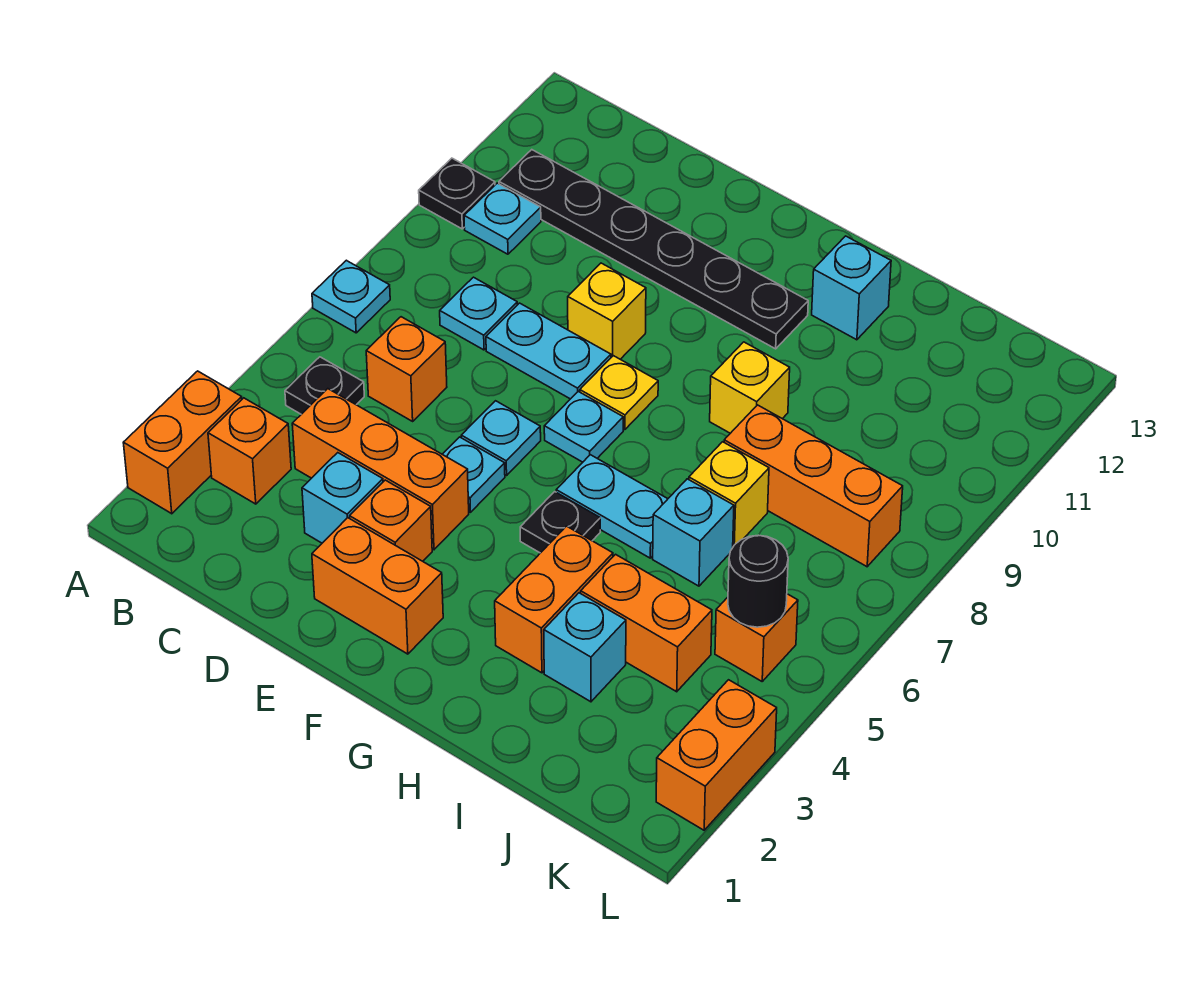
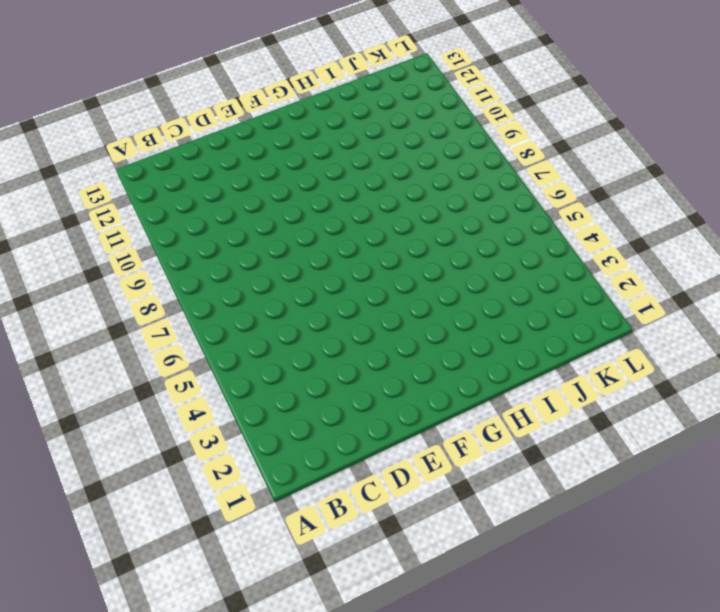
none -> orange brick A2:A3 level 1
none -> cyan plate A7 level 1
none -> black plate A10 level 1
none -> orange brick B3 level 1

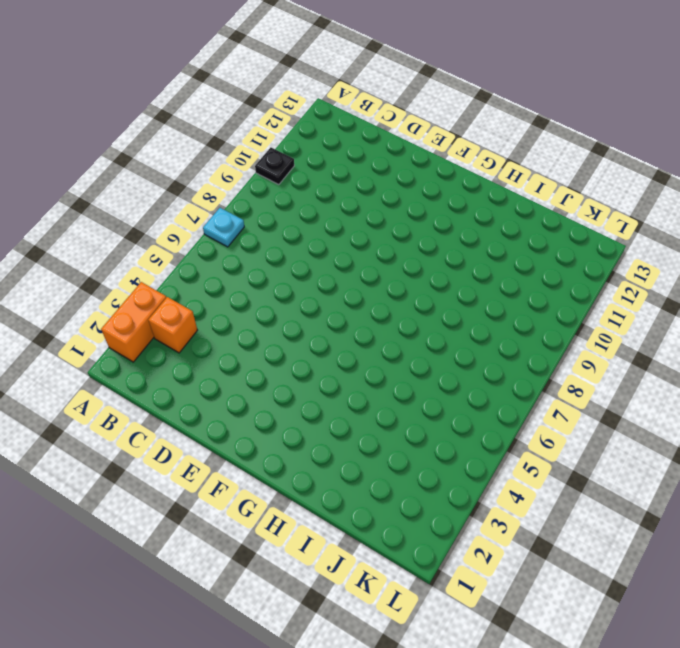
none -> black plate B5 level 1
none -> cyan plate B10 level 1
none -> black plate B11:G11 level 1
none -> orange brick C4:E4 level 1

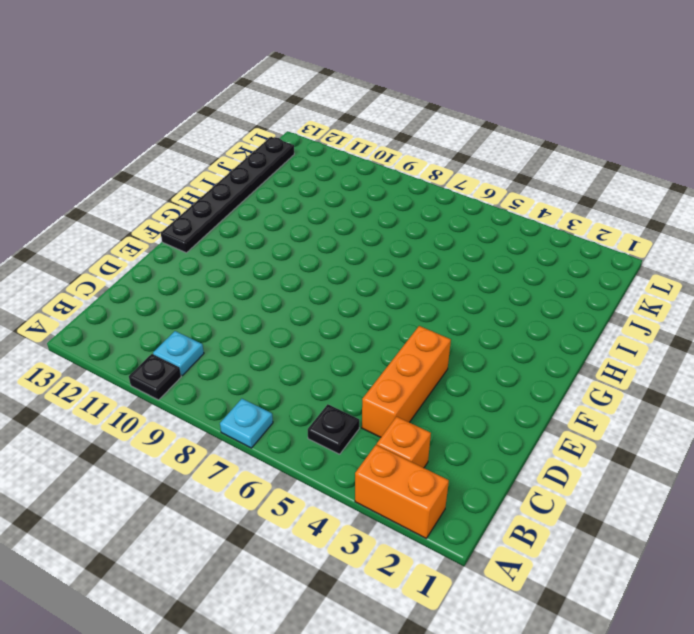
black plate F13:K13 level 1 -> black plate B11:G11 level 1
none -> orange brick C6 level 1
none -> cyan plate C8 level 1
none -> cyan brick D3 level 1
none -> cyan plate D8:E8 level 1

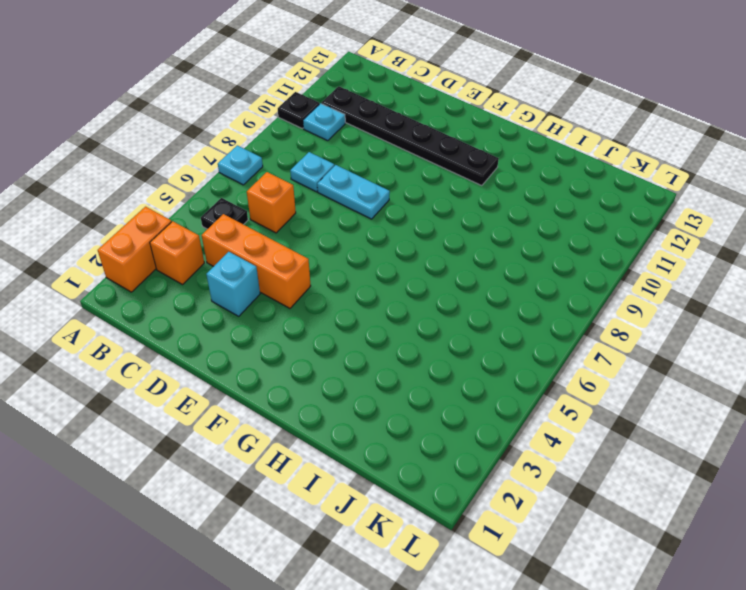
none -> orange brick E2:F2 level 1
none -> orange brick E3 level 1
none -> cyan plate E5 level 1
none -> cyan plate E6 level 1

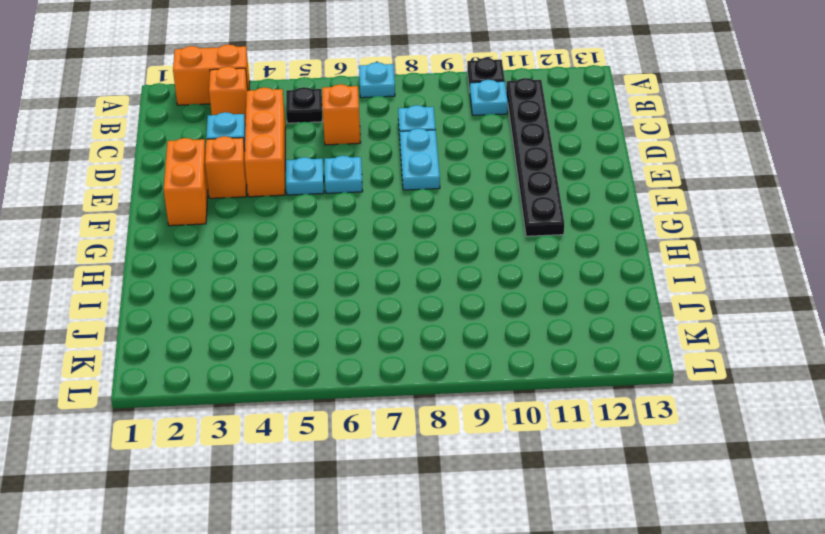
none -> yellow brick E9 level 1
none -> cyan plate F7 level 1
none -> yellow plate F8 level 1
none -> black plate G5 level 1

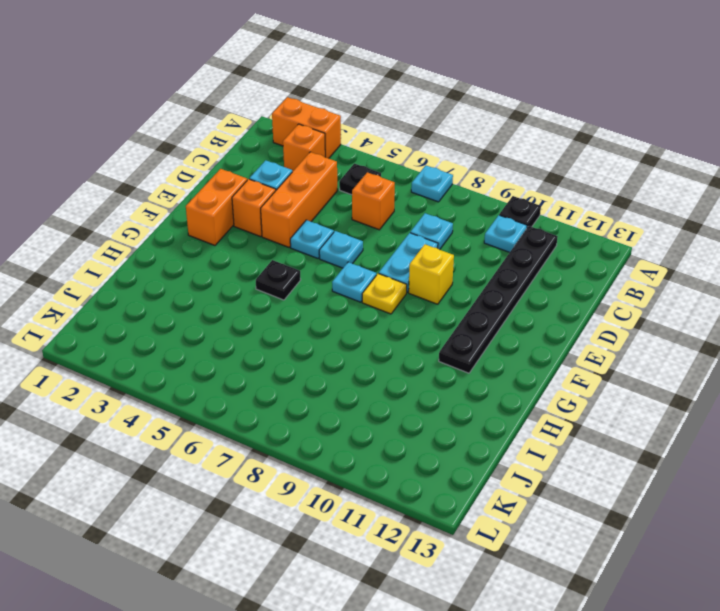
none -> cyan plate G6:H6 level 1
none -> orange brick H3:H4 level 1
none -> yellow brick H9 level 1
none -> cyan brick H12 level 1

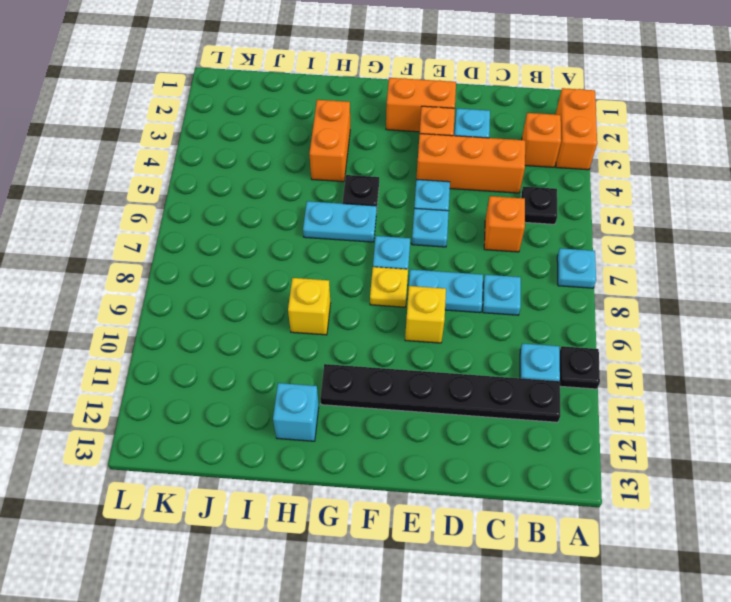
none -> cyan brick I3 level 1
none -> orange brick I4:J4 level 1
none -> cyan brick I6 level 1
none -> yellow brick I7 level 1

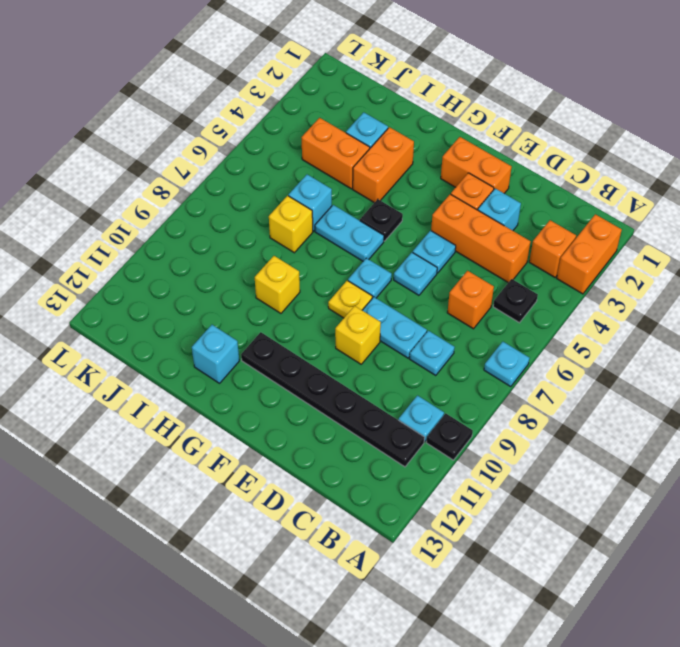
none -> orange brick I8:K8 level 1
none -> orange brick K5 level 1
none -> orange brick L2:L3 level 1
none -> black round brick K5 level 2

